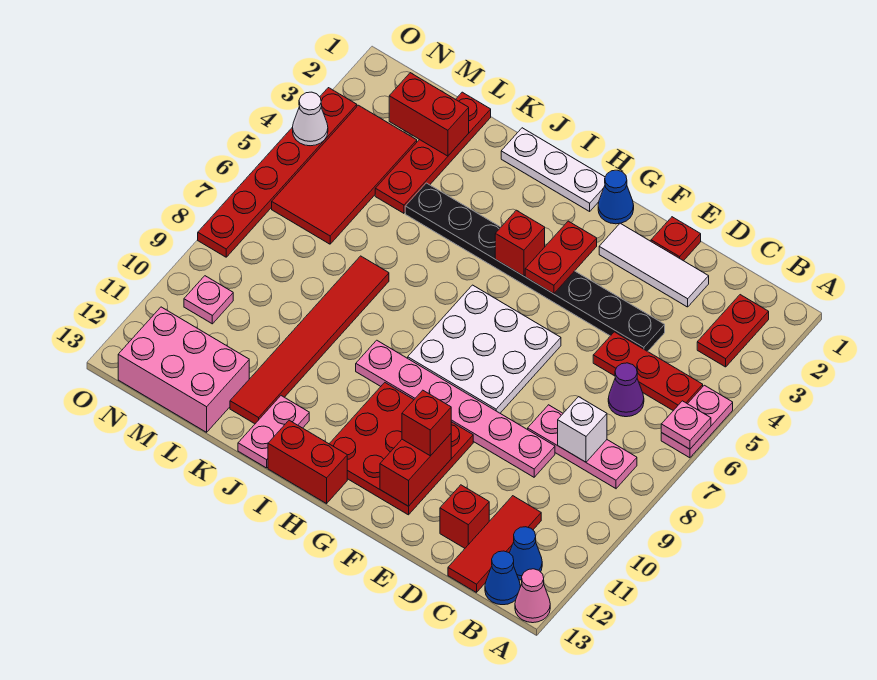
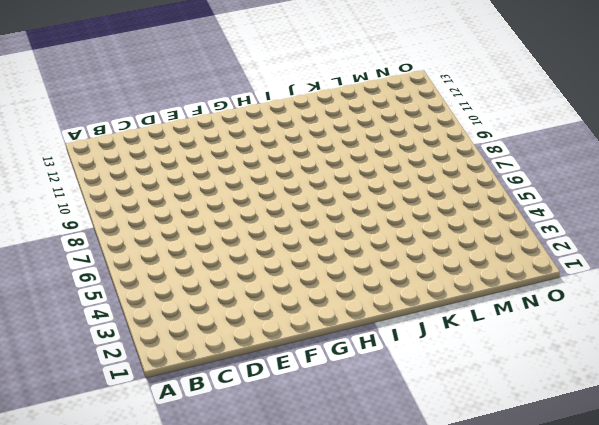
none -> pink plate A5:A6 level 1
none -> pink cone A13 level 1
none -> red plate B2:B3 level 1
none -> red plate B5:D5 level 1

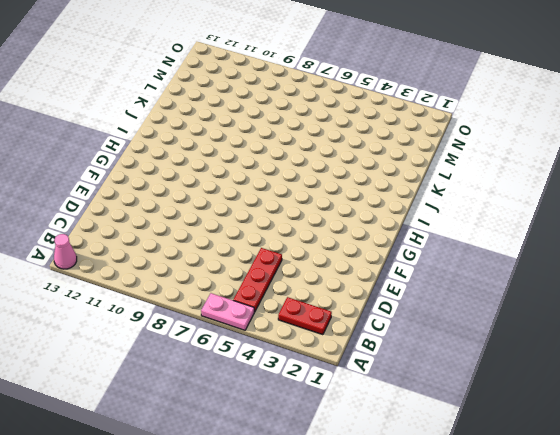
none -> pink plate B8:D8 level 1
none -> blue cone B12 level 1
none -> blue cone B13 level 1
none -> purple cone C6 level 1

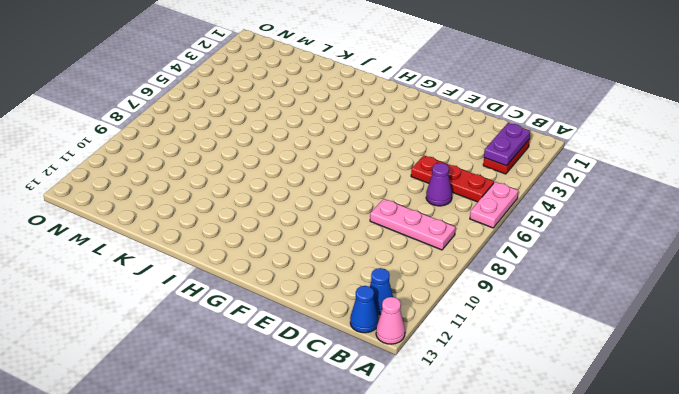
purple plate B2:B3 level 2 -> none
none -> red tile C11:C13 level 1
none -> white tile D2:F2 level 1
none -> black plate D4:K4 level 1
none -> pink plate D9:I9 level 1

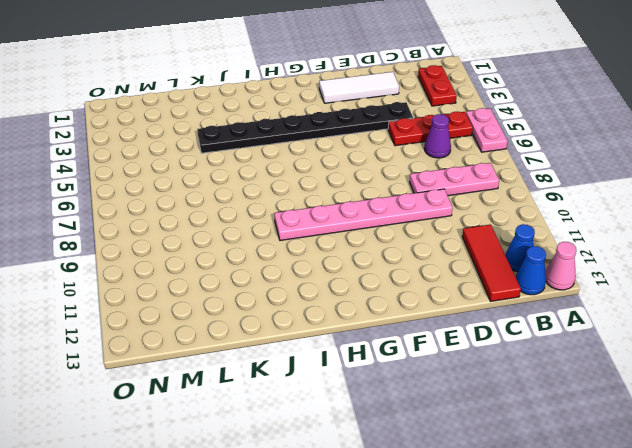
none -> red brick D12 level 1
none -> red plate E1 level 1
none -> white plate F6:H8 level 1
none -> red plate F10:H12 level 1

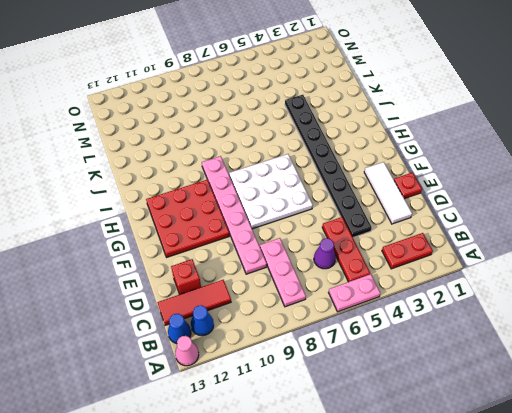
none -> blue cone G1 level 1
none -> white plate H1:J1 level 1
none -> red brick H13:I13 level 1
none -> pink plate J12:J13 level 1

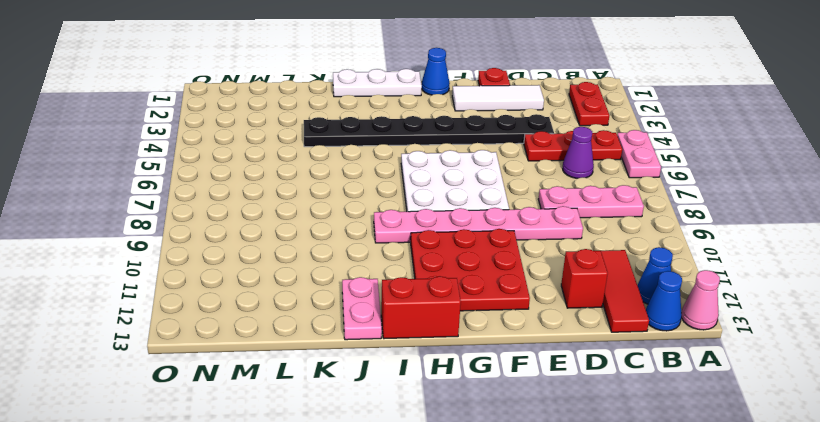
none -> red tile K7:K12 level 1
none -> red plate L1:L4 level 1
none -> pink brick L12:N13 level 1
none -> red tile M3:N6 level 1

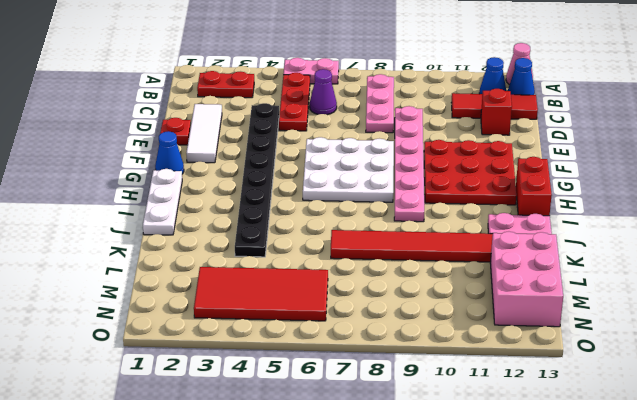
none -> red plate L1:L4 level 1
none -> pink plate N10 level 1
none -> red plate O3:O8 level 1
none -> pink plate A6 level 2

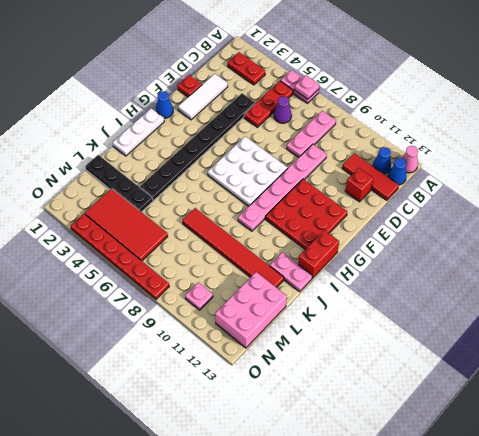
black plate L1:L4 level 1 -> red plate L1:L4 level 1
none -> white brick C8 level 2
none -> red brick F11:F12 level 2
none -> red plate G3:G4 level 2
none -> red brick H4 level 2

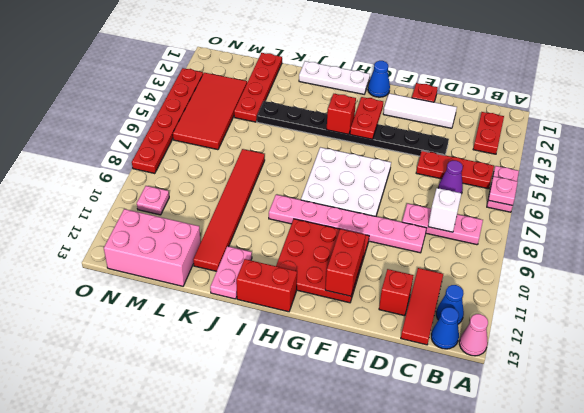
none -> red brick L2:M2 level 2
none -> white cone O4 level 2
none -> red brick F11 level 3

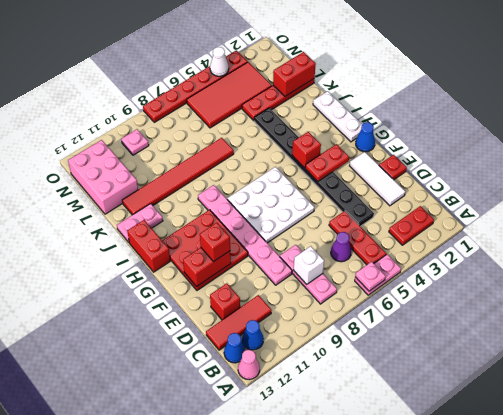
red brick L1:L2 level 2 -> red brick L2:M2 level 2

